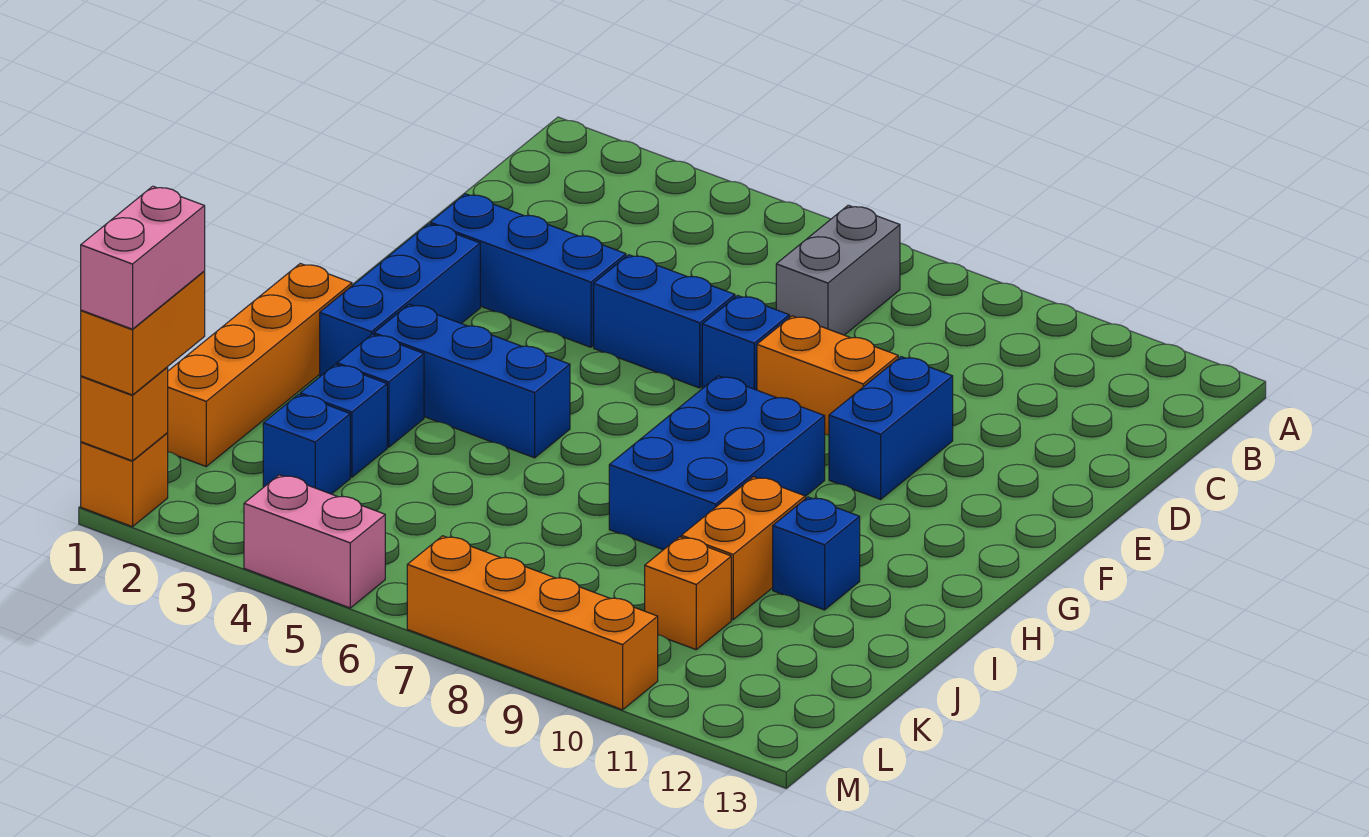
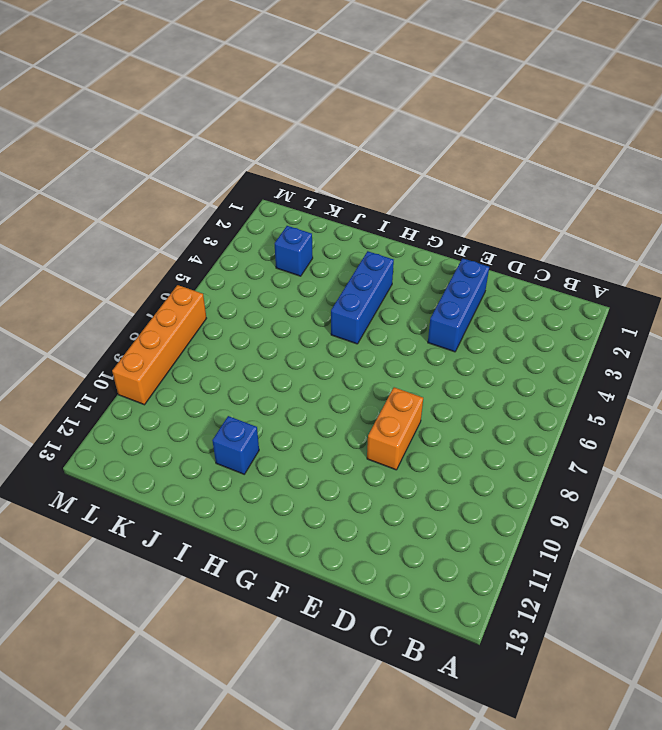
none -> grey brick B7:C7 level 1
none -> blue brick E5:E6 level 1
none -> blue brick E7 level 1

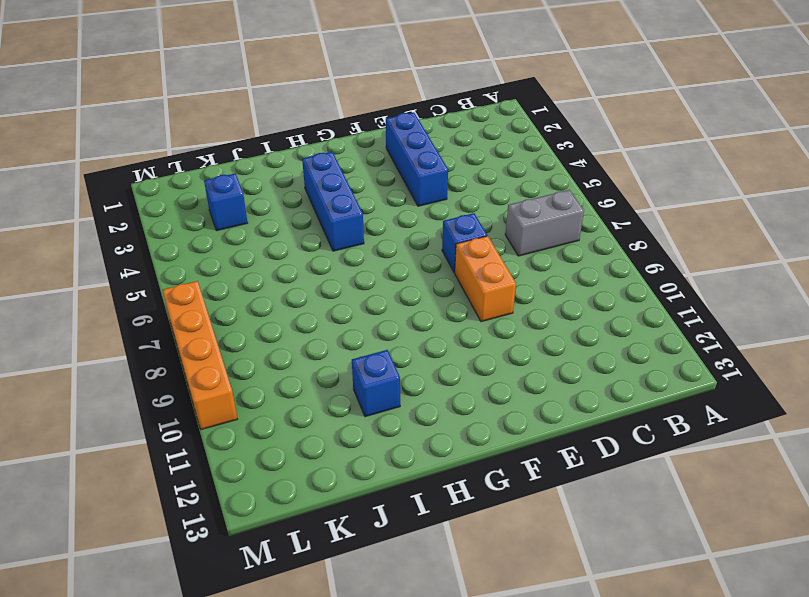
none -> blue brick E5:E6 level 1
none -> blue brick E10:F10 level 1
none -> blue brick F2:H2 level 1

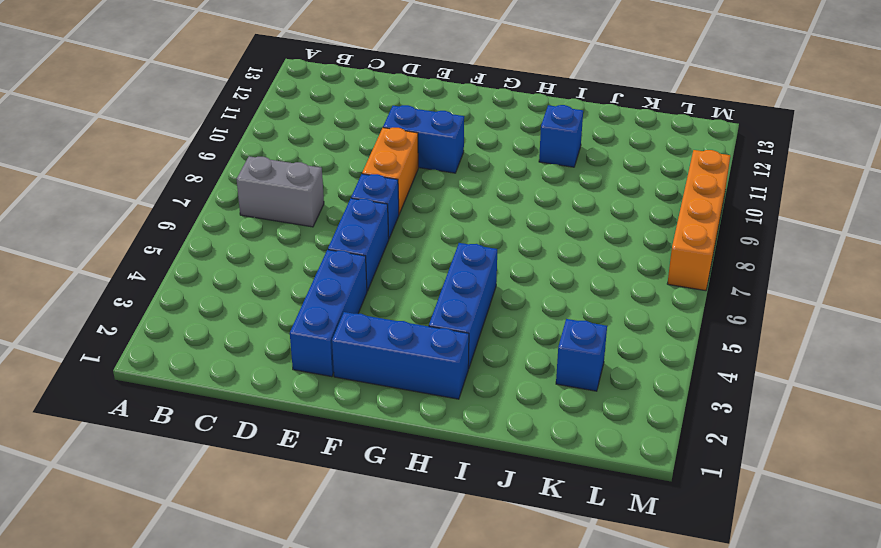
none -> blue brick G8:I9 level 1
none -> orange brick H1:K1 level 1
none -> blue brick I3 level 1

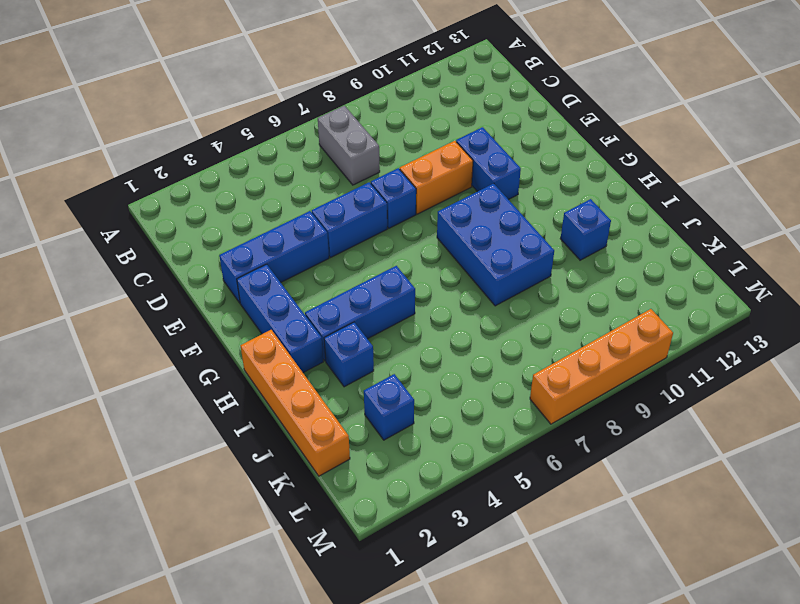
none -> orange brick I10:J10 level 1
none -> blue brick J3 level 1
none -> orange brick K10 level 1

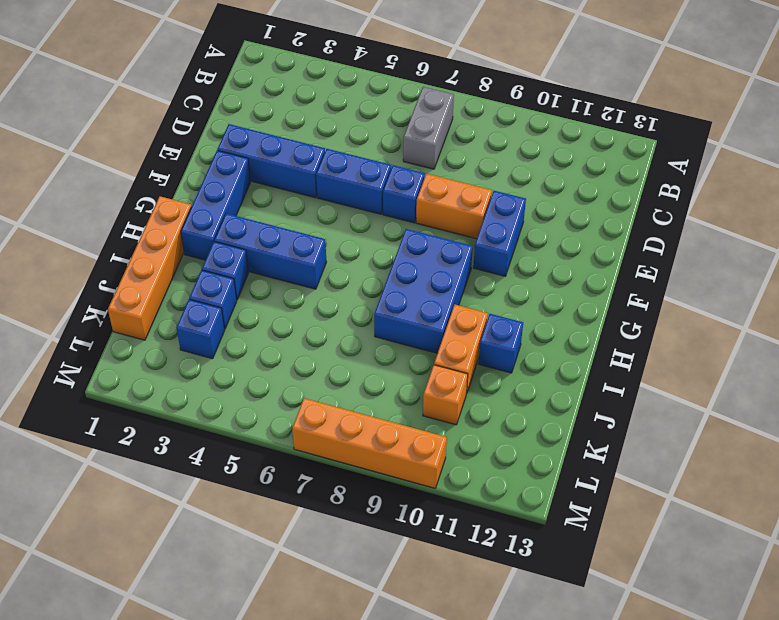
none -> orange brick M1 level 1
none -> pink brick M4:M5 level 1
none -> orange brick M1 level 2

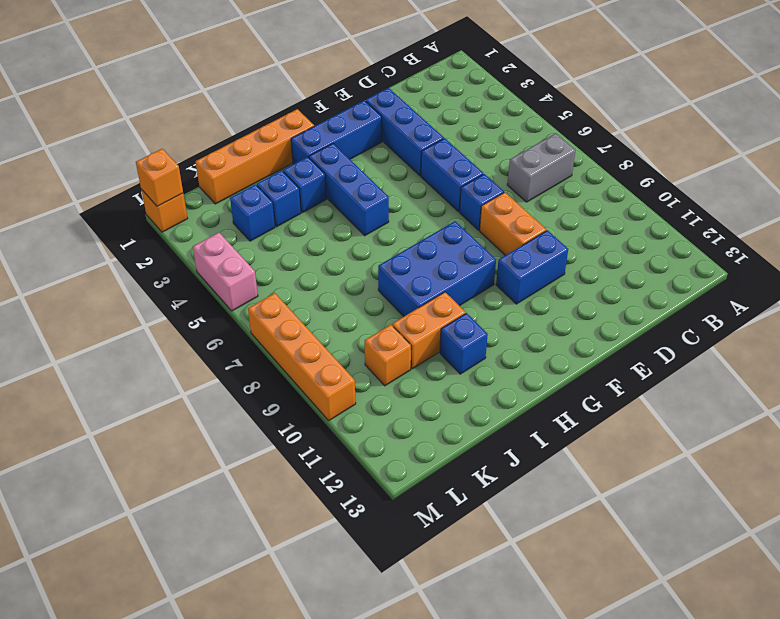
none -> orange brick L1:M1 level 3
none -> pink brick L1:M1 level 4

